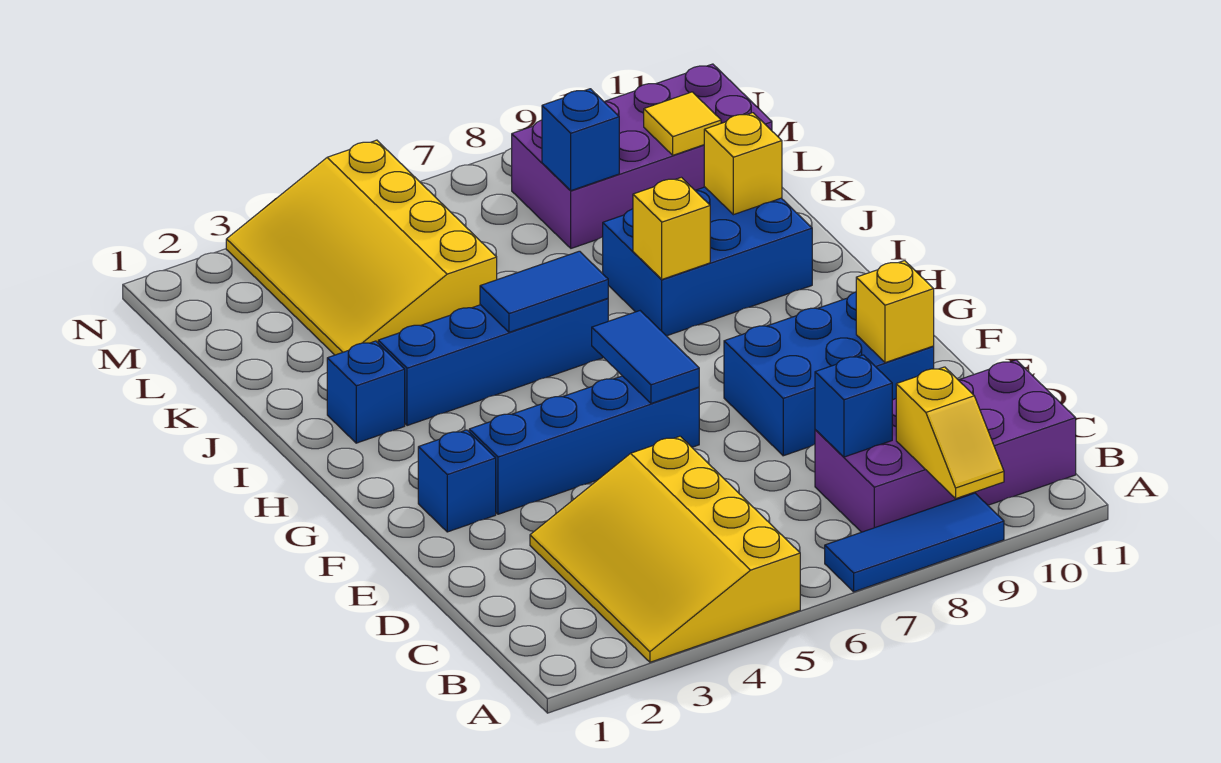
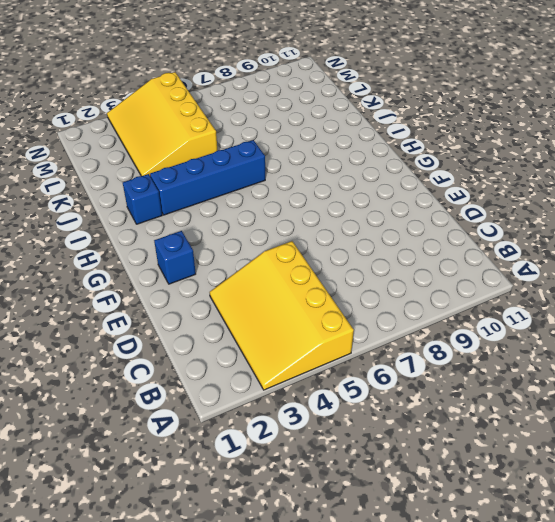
none -> blue tile A7:A9 level 1
none -> purple brick B8:C11 level 1
none -> blue brick E8:F10 level 1

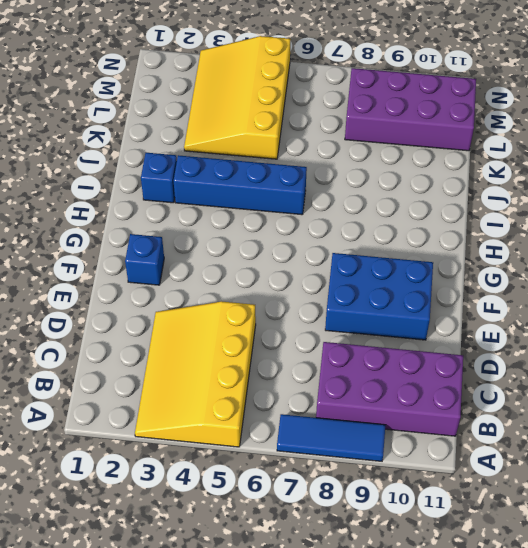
none -> blue brick F3:F6 level 1
none -> blue brick I8:J10 level 1
none -> yellow slope A9:B9 level 2 top B

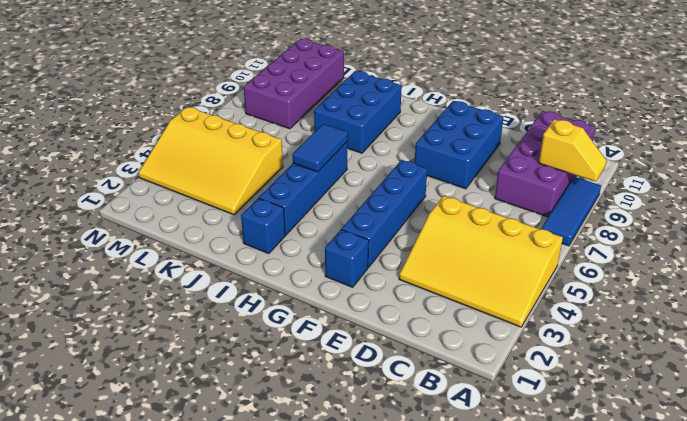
none -> blue brick C8 level 2
none -> yellow brick E10 level 2
none -> blue tile F6:G6 level 2

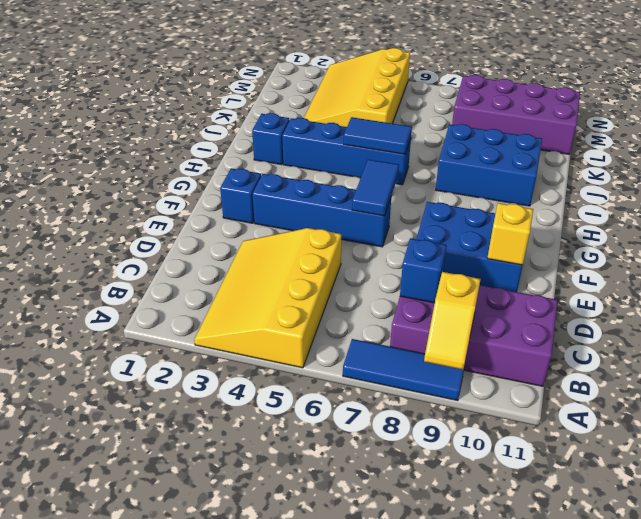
none -> yellow brick I8 level 2
none -> yellow brick J10 level 2
none -> blue brick L8 level 2

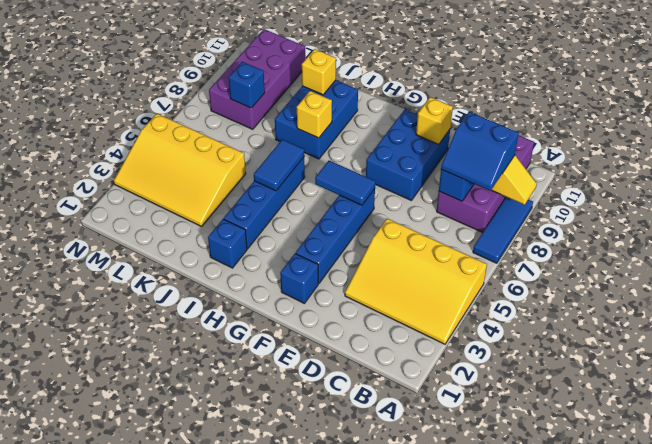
blue slope B8:C9 level 3 top 9 -> none
none -> yellow tile L10 level 2

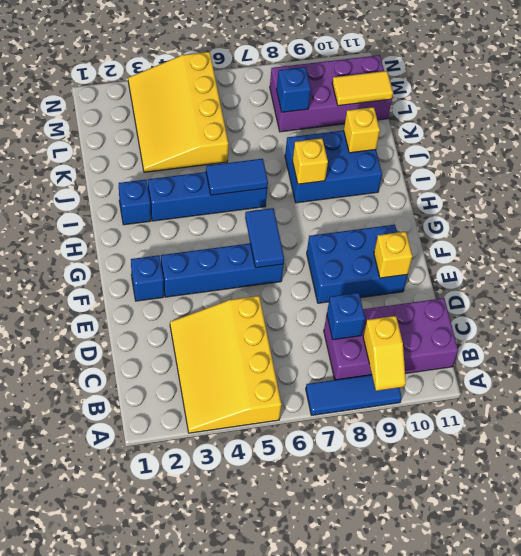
yellow tile L10:L11 level 2 -> yellow tile L10 level 2

